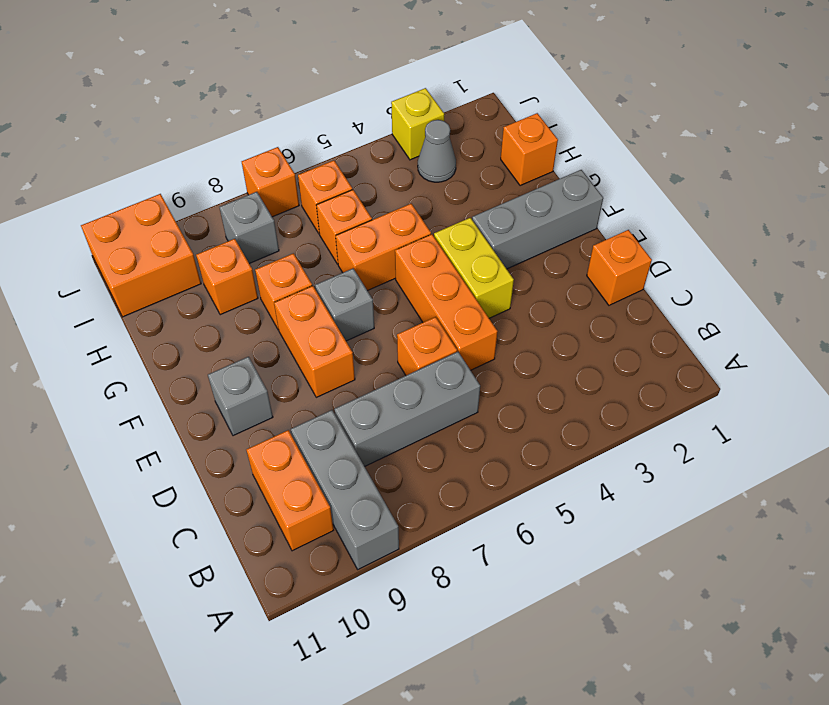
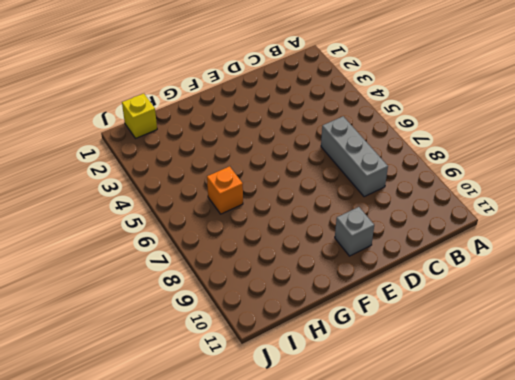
yellow brick I1 level 1 -> yellow brick J3 level 1
none -> grey brick A9:C9 level 1
none -> orange brick B10:C10 level 1
none -> orange brick D1 level 1

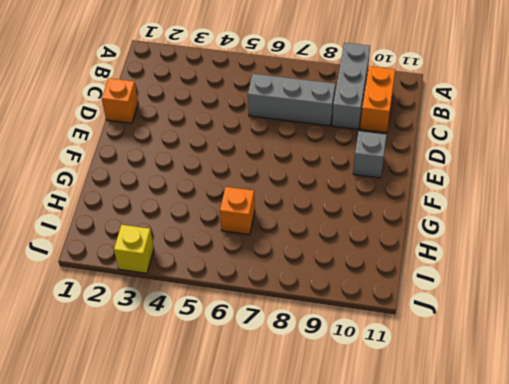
none -> orange brick D5:F5 level 1
none -> orange brick D6 level 1
none -> yellow brick E4:F4 level 1

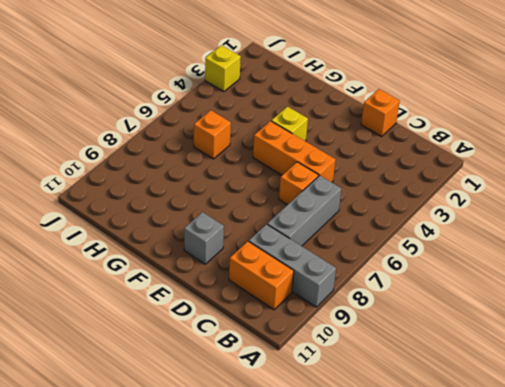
yellow brick F4 level 1 -> yellow brick E4:F4 level 1
none -> orange brick E8:F8 level 1
none -> grey brick F1:F3 level 1
none -> grey brick F7 level 1

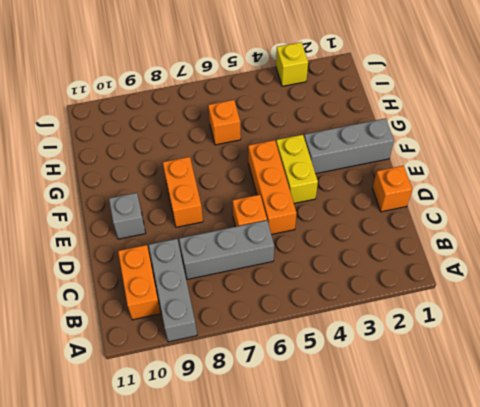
none -> grey brick F7 level 1
none -> orange brick G5:G6 level 1
none -> orange brick G8 level 1

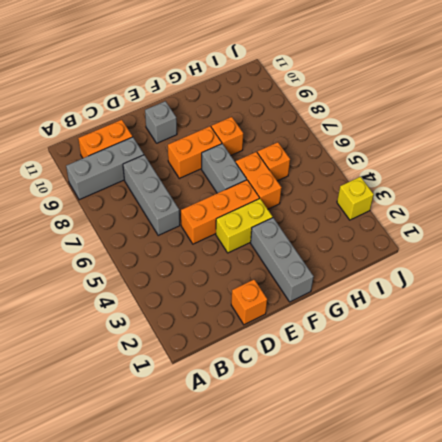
grey brick F6:F7 level 1 -> grey brick F7 level 1
none -> orange brick D6 level 1
none -> orange brick H1 level 1
none -> orange brick H9 level 1

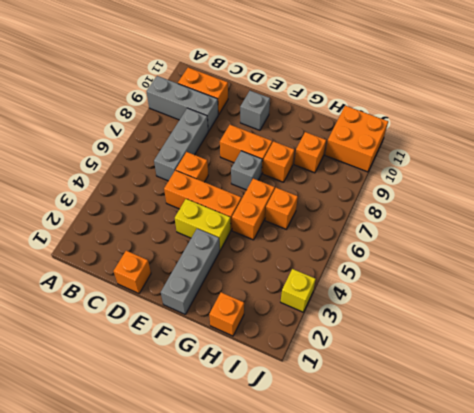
none -> grey cone I3 level 1
none -> orange brick I6 level 1
none -> grey brick I8 level 1

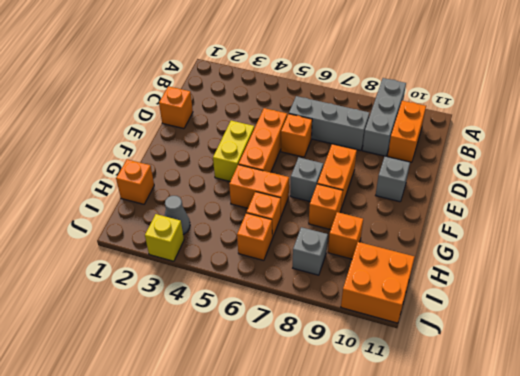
none -> grey brick F1:F3 level 1
none -> orange brick J7 level 1

